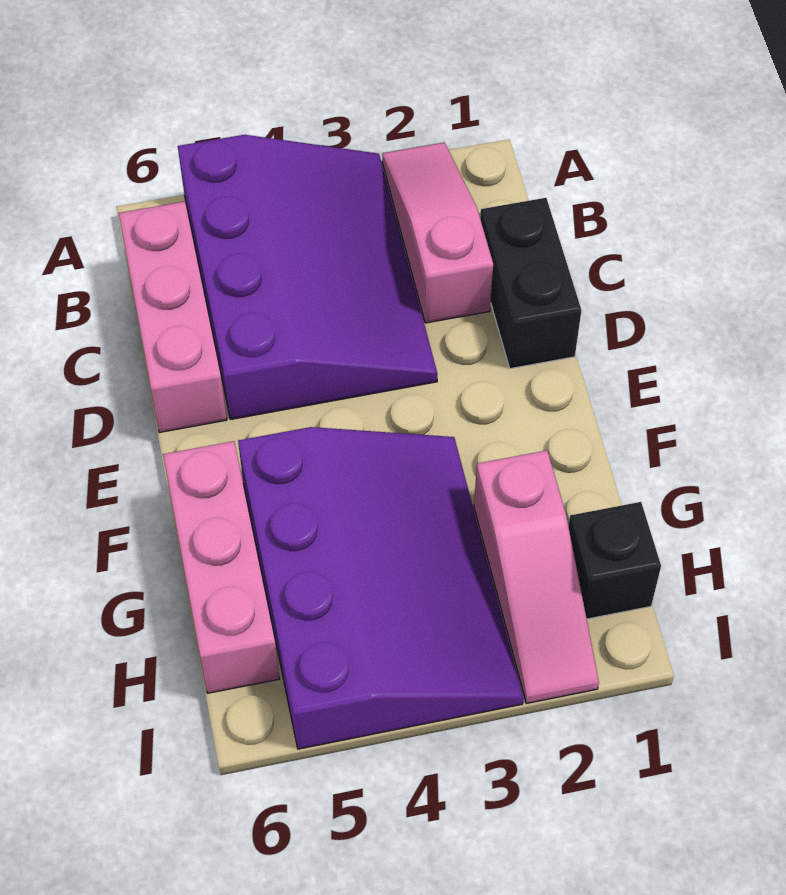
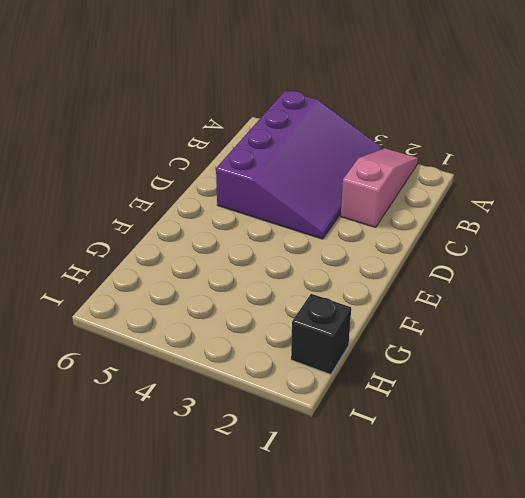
none -> pink brick B6:D6 level 1
none -> black brick C1:D1 level 1

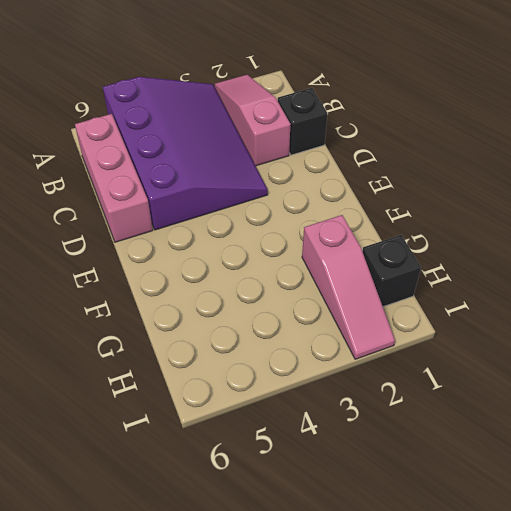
black brick C1 level 1 -> black brick C1:D1 level 1
none -> purple slope F3:I5 level 1 top 5
none -> pink brick F6:H6 level 1

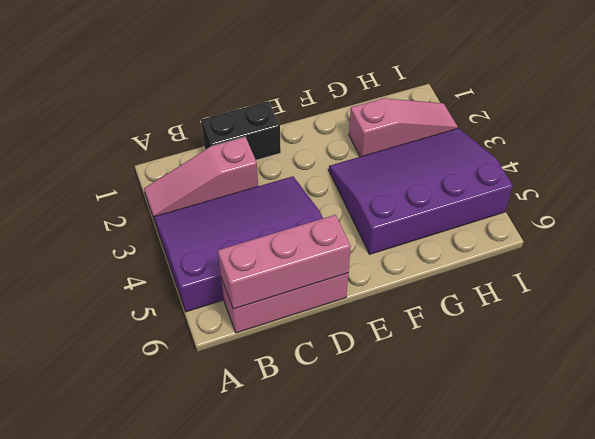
pink brick B6:D6 level 2 -> pink brick F6:H6 level 1
none -> black brick H1 level 1

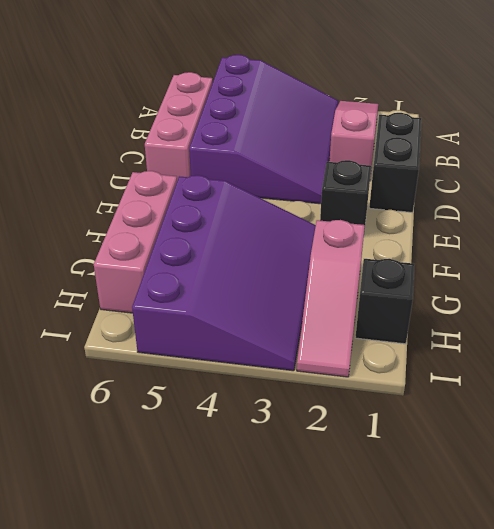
black brick E2 level 1 -> none

